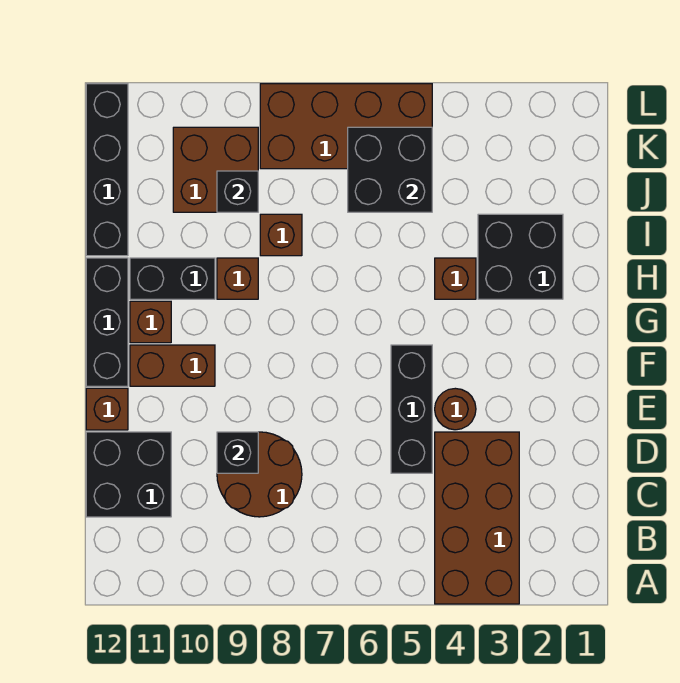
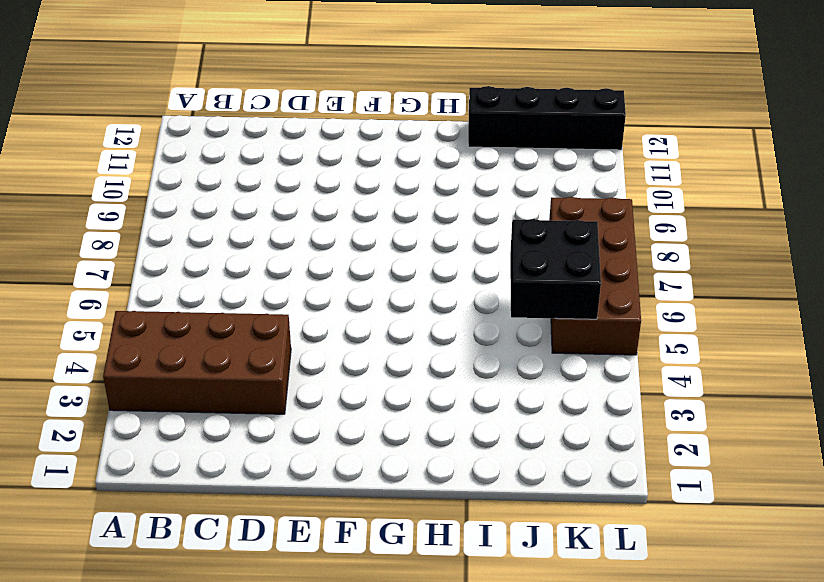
none -> brown round brick C8:D9 level 1
none -> black brick C11:D12 level 1
none -> black brick D5:F5 level 1

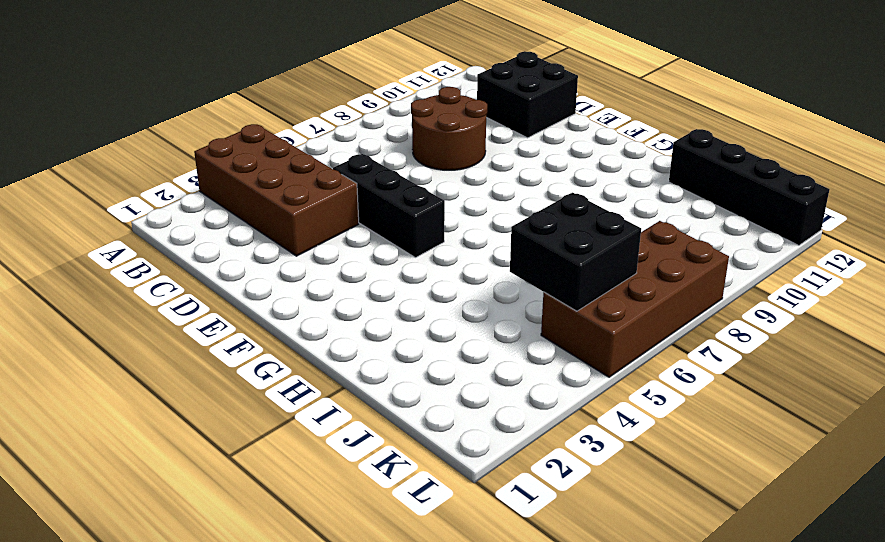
none -> brown round brick E4 level 1
none -> brown brick E12 level 1
none -> brown brick F10:F11 level 1

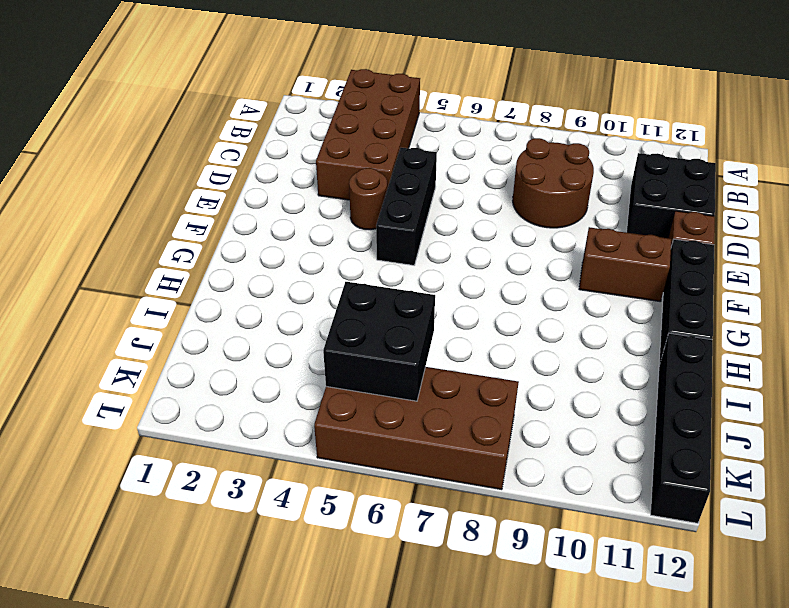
none -> brown brick G11 level 1
none -> black brick H2:I3 level 1
none -> brown brick H4 level 1

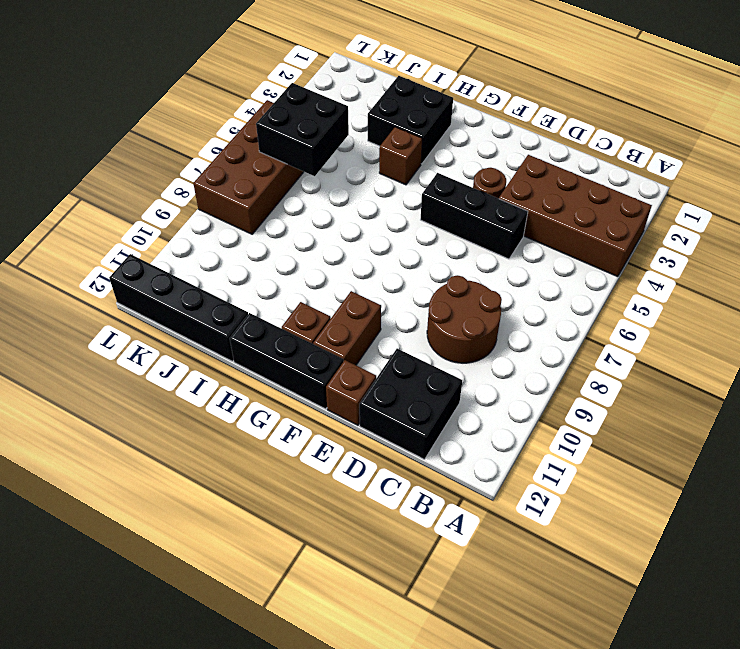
none -> brown brick H9 level 1
none -> black brick H10:H11 level 1
none -> brown brick I8 level 1

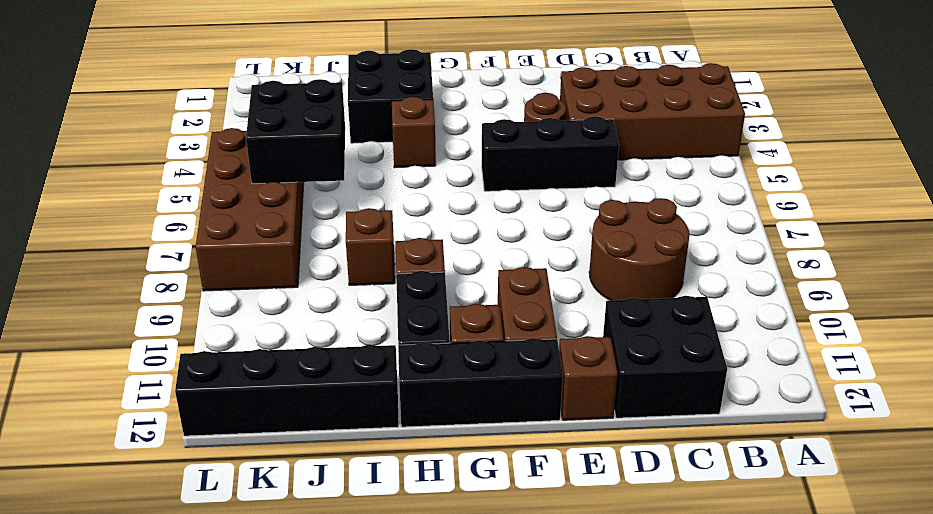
none -> brown brick J9:K10 level 1
none -> black brick D9 level 2
none -> black brick J9 level 2

